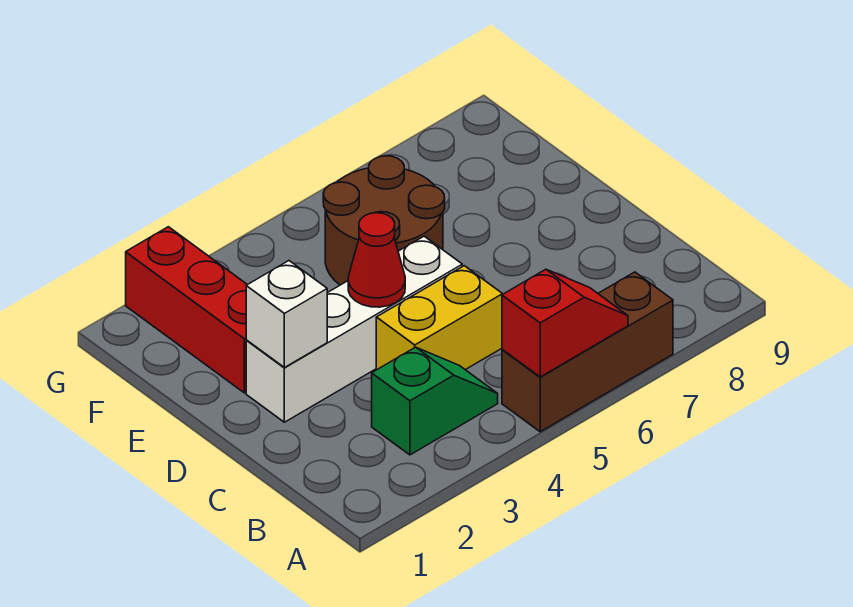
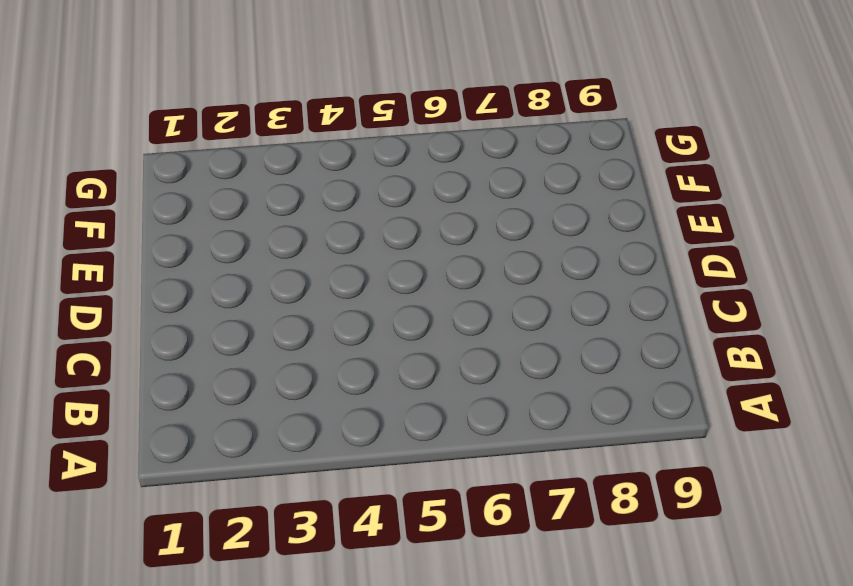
none -> brown brick A5:A7 level 1
none -> green slope B3:B4 level 1 top 3

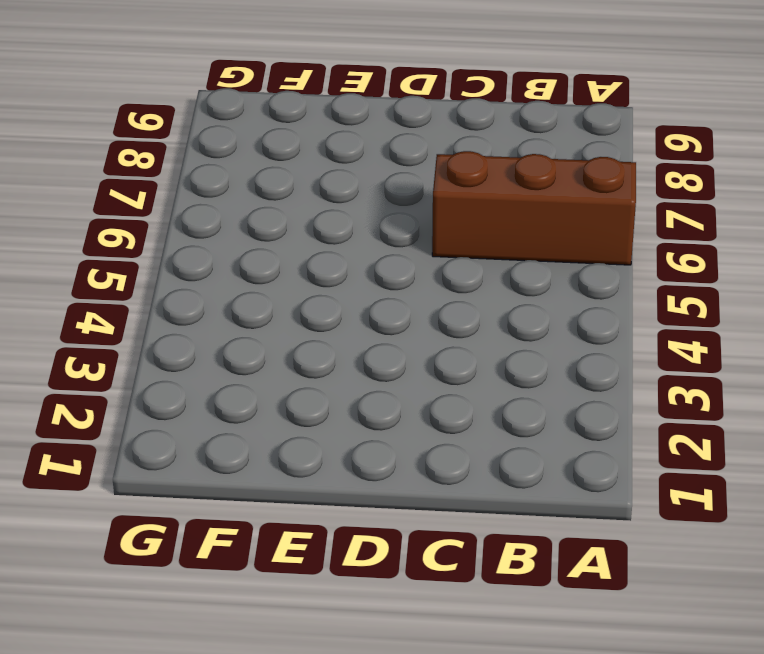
brown brick A6:C6 level 1 -> brown brick A5:A7 level 1
none -> green slope B3:B4 level 1 top 3
none -> yellow brick C4:C5 level 1

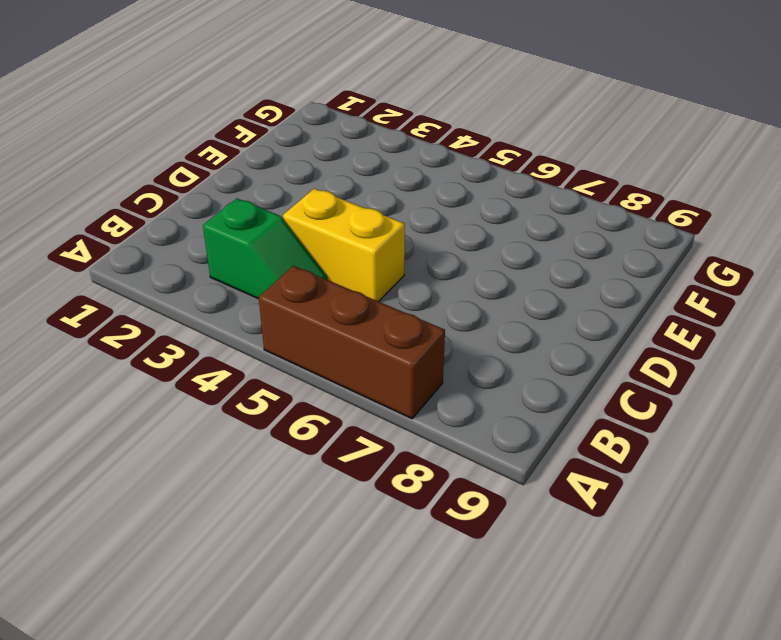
none -> white brick D2:D5 level 1
none -> red brick E2:G2 level 1

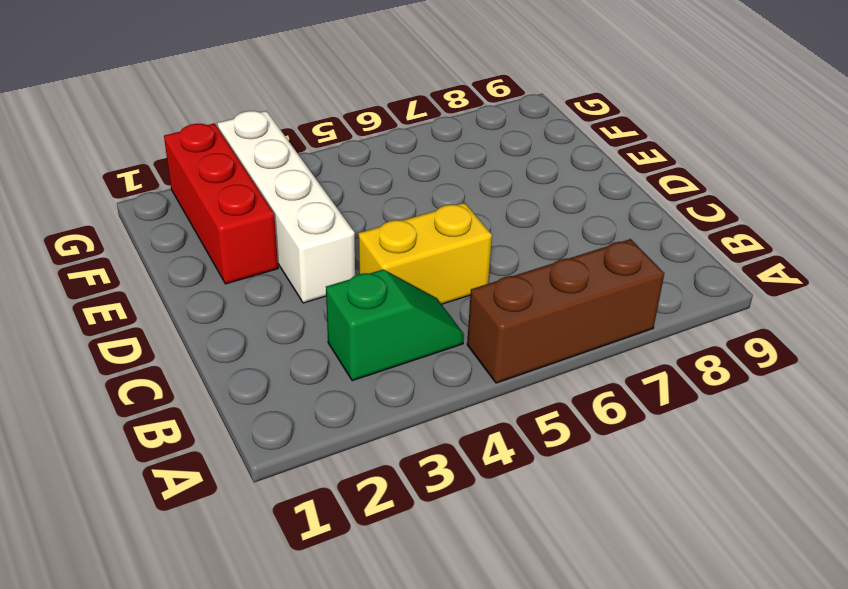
white brick D3:G3 level 1 -> white brick D2:D5 level 1
none -> brown round brick E5:F6 level 1
none -> red slope A5:A6 level 2 top 5

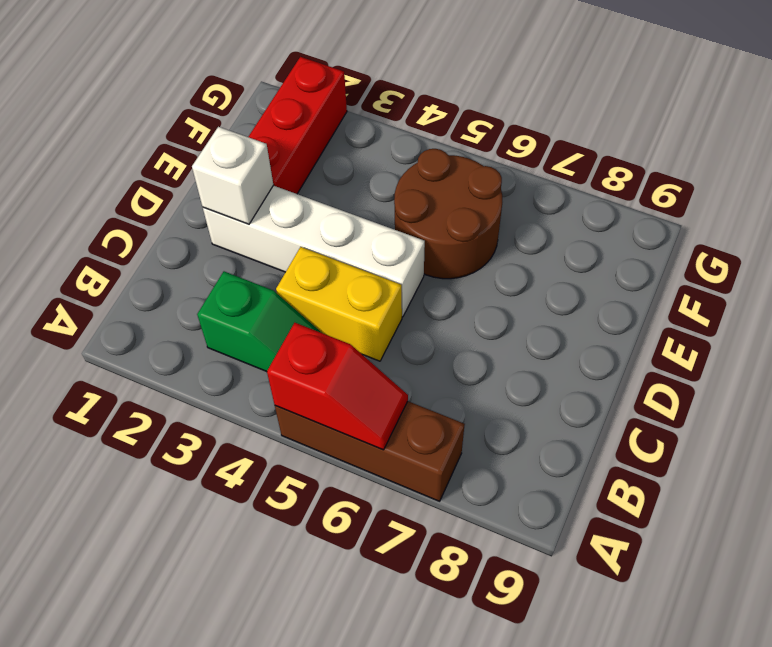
none -> red cone D4 level 2

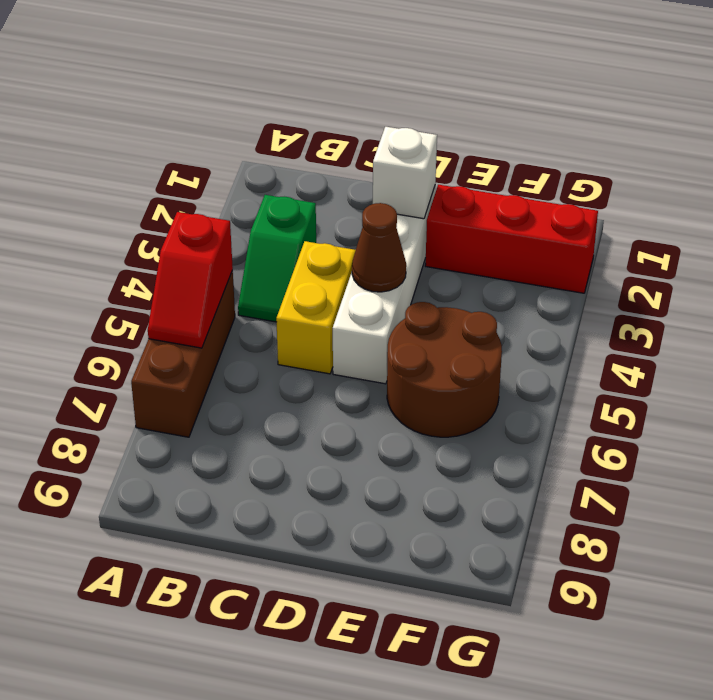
brown cone D4 level 2 -> red cone D4 level 2

